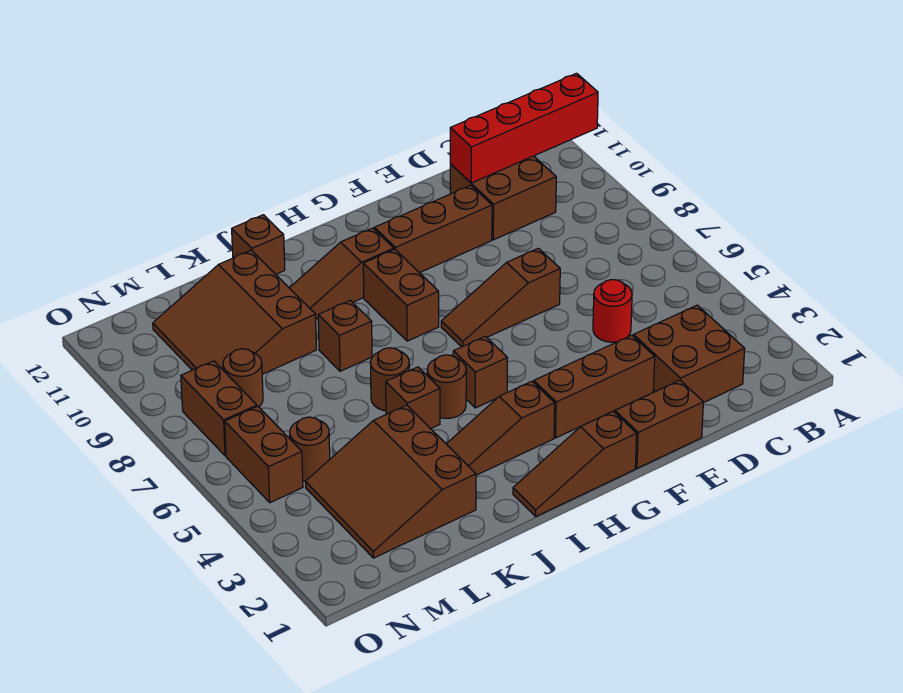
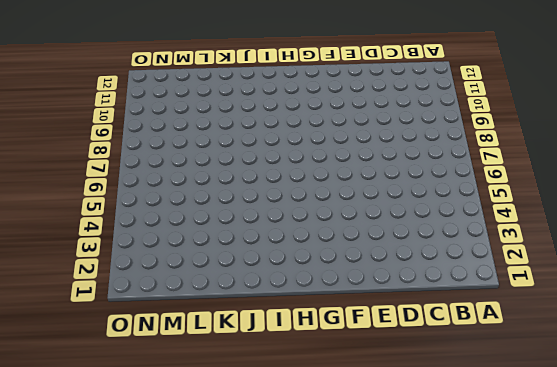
none -> brown brick C2:D3 level 1
none -> brown brick C10:D11 level 1
none -> red round brick D5 level 1

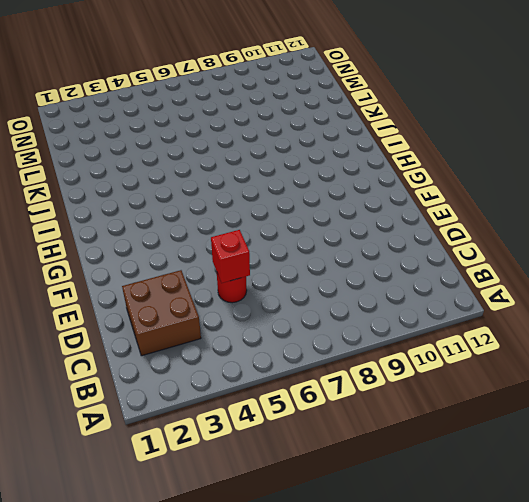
red brick D5 level 2 -> none
none -> brown brick C10:D11 level 1
none -> brown brick E1:F1 level 1
none -> brown brick E3:G3 level 1

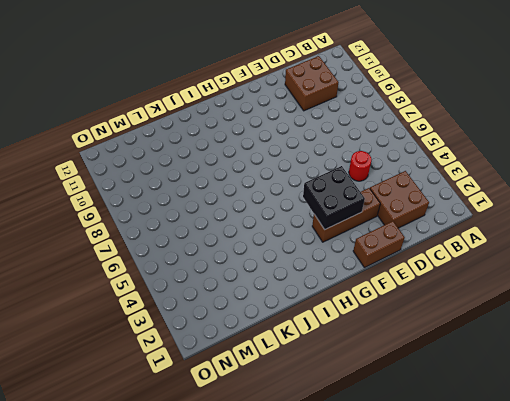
black brick F3:G4 level 2 -> none
none -> brown slope E7:G7 level 1 top E
none -> brown brick E10:G10 level 1
none -> brown slope G1:I1 level 1 top G

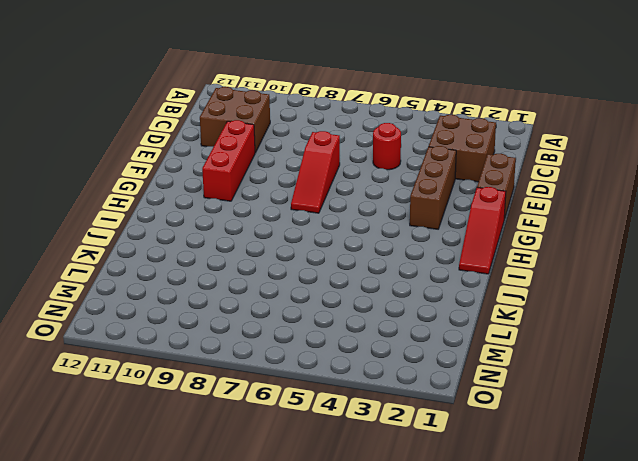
red slope E7:G7 level 1 top E -> brown slope E7:G7 level 1 top E
red brick E10:G10 level 1 -> brown brick E10:G10 level 1
red slope G1:I1 level 1 top G -> brown slope G1:I1 level 1 top G
none -> brown slope H3:J3 level 1 top H
none -> brown brick H5 level 1
none -> brown brick H8:H9 level 1

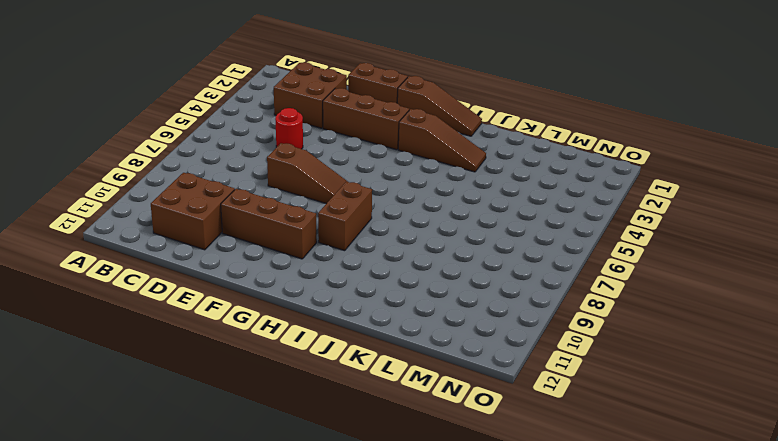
none -> brown brick H5 level 1
none -> brown slope H10:J10 level 1 top H
none -> brown round brick I5 level 1

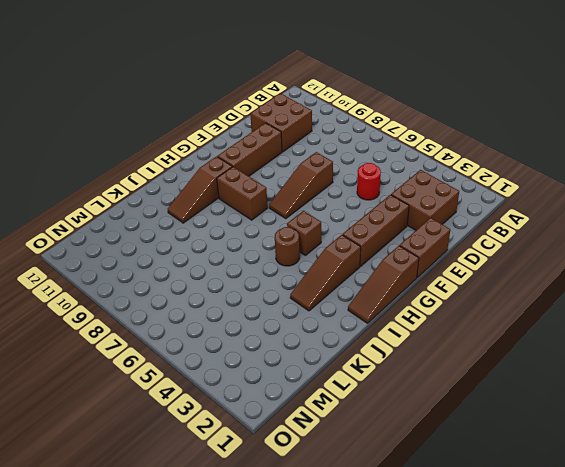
none -> brown brick J5 level 1
none -> brown round brick J6 level 1
none -> brown brick J8 level 1

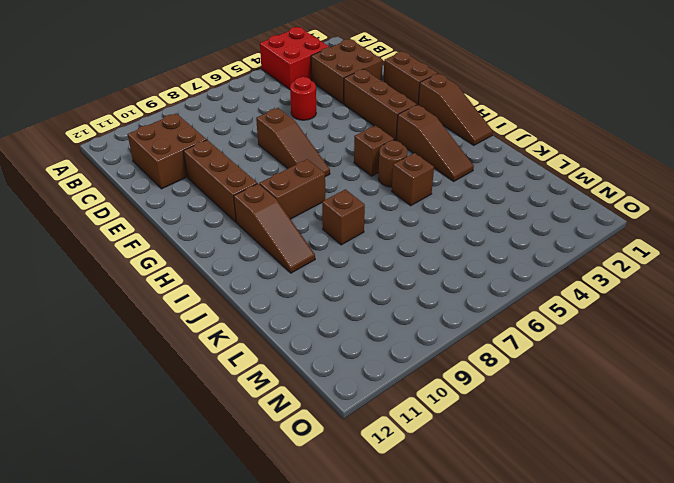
red brick A3:B4 level 1 -> none
none -> brown round brick J6 level 1
none -> brown brick J12 level 1
none -> brown slope K2:M4 level 1 top K

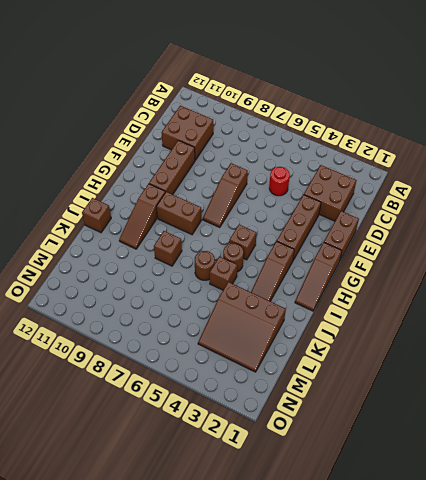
none -> brown slope K9:M11 level 1 top K
none -> brown round brick M5 level 1
none -> brown round brick M8 level 1

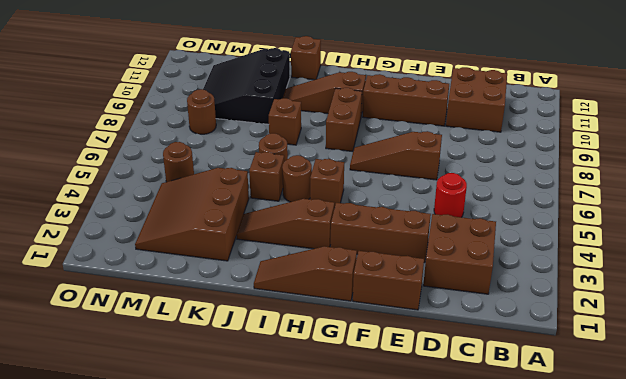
black slope K9:M11 level 1 top K -> brown slope K9:M11 level 1 top K
none -> brown brick N5:N6 level 1
none -> brown brick N7:N8 level 1
none -> red brick A11:D11 level 2

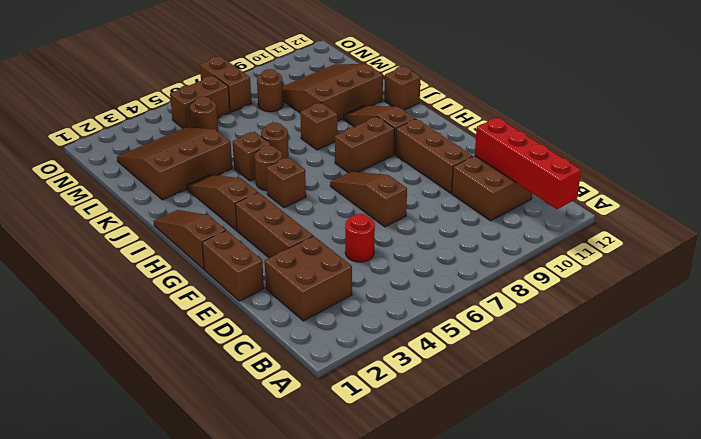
brown brick N7:O7 level 1 -> brown brick N7:N8 level 1

